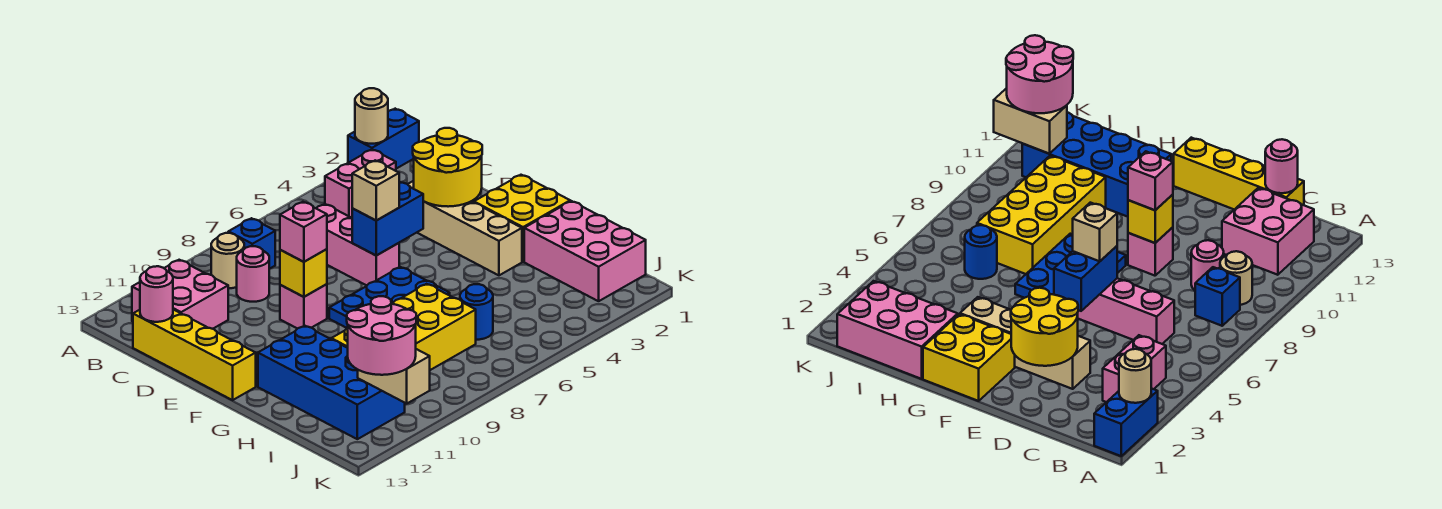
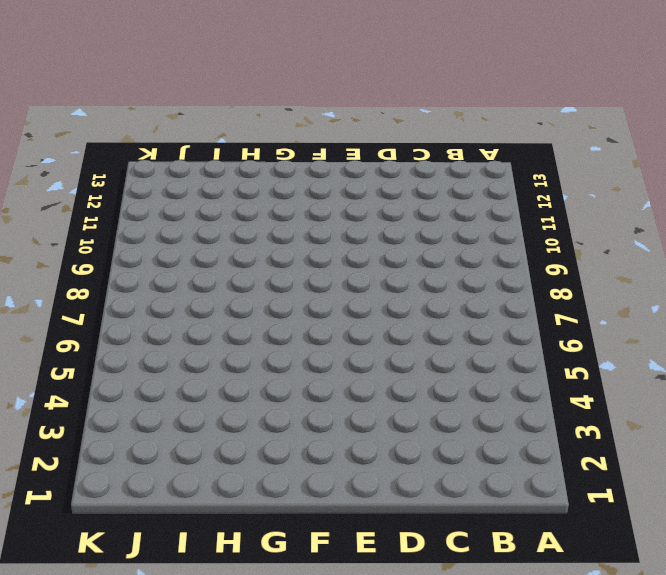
none -> blue brick A1:A2 level 1
none -> pink brick B3:B4 level 1
none -> blue brick B8 level 1

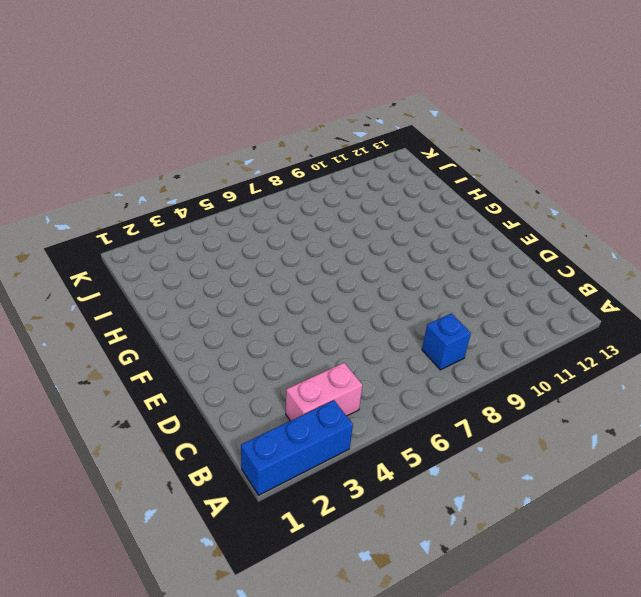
blue brick A1:A3 level 1 -> blue brick A1:A2 level 1
none -> tan round brick B9 level 1
none -> pink brick B11:C12 level 1
none -> pink brick C6:E6 level 1

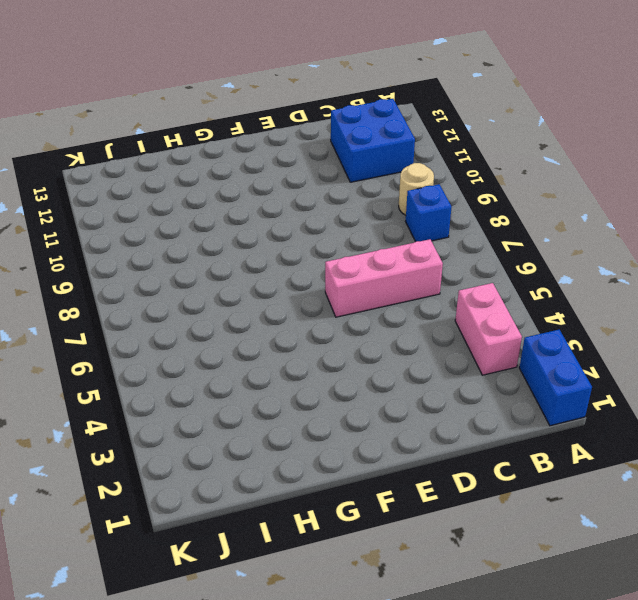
blue brick B11:C12 level 1 -> pink brick B11:C12 level 1
none -> pink round brick C9 level 1
none -> yellow brick C13:F13 level 1
none -> tan brick D3:G3 level 1

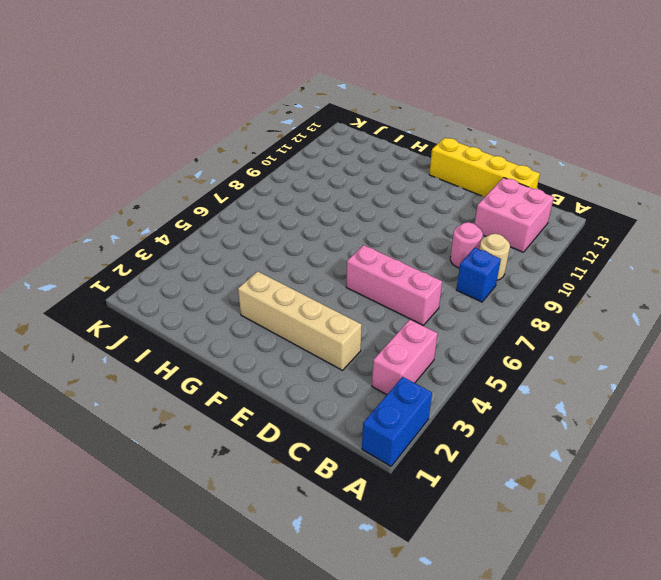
none -> pink brick E9 level 1
none -> yellow brick F1:G2 level 1
none -> blue plate F6:G8 level 1

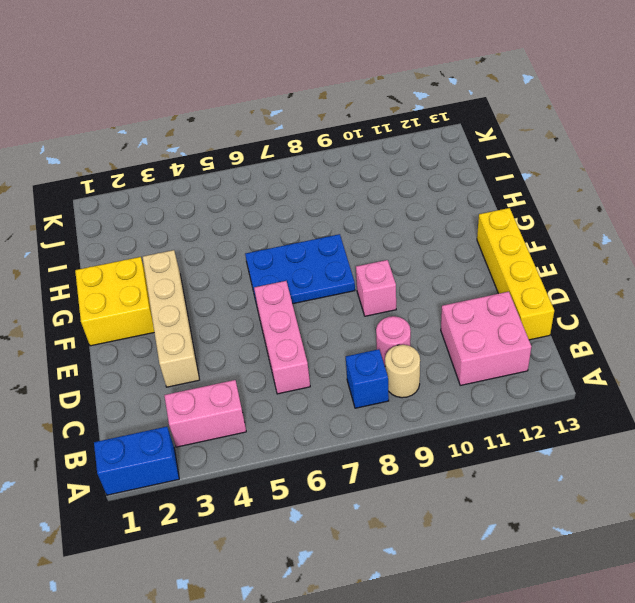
none -> blue brick G11:J12 level 1
none -> pink brick H1:J2 level 1
none -> yellow brick H7:I10 level 1

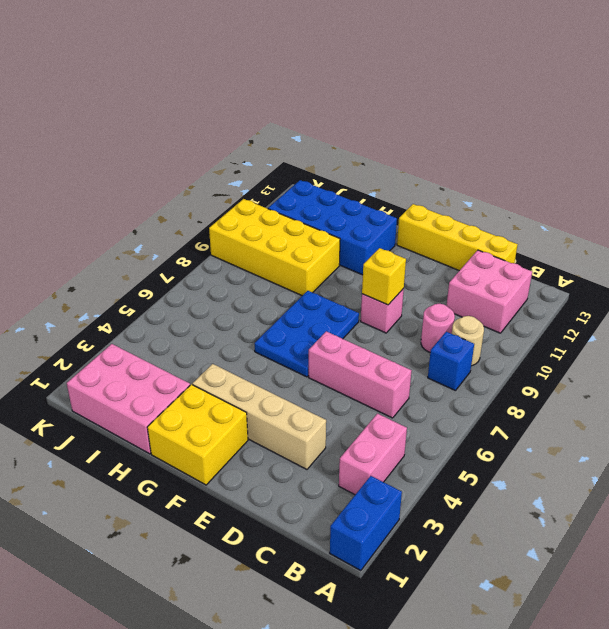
yellow brick H9:K10 level 1 -> yellow brick H7:I10 level 1
none -> blue round brick I6 level 1
none -> tan round brick A2 level 2
none -> pink round brick C13 level 2

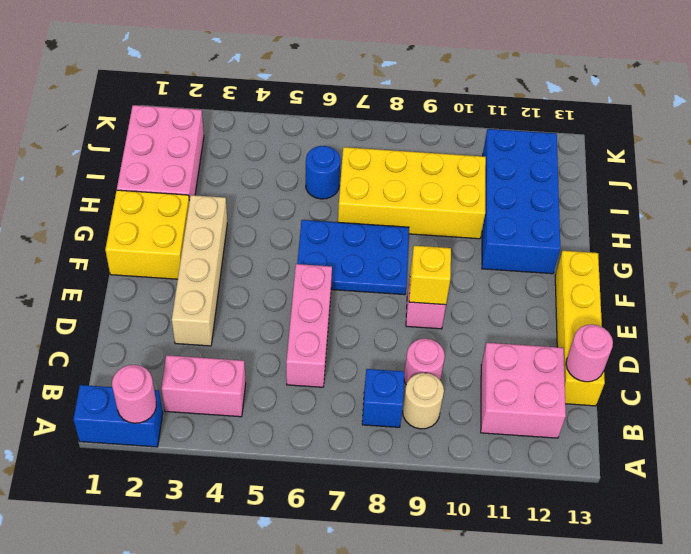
pink round brick A2 level 2 -> tan round brick A2 level 2
none -> yellow round brick D2:E3 level 2
none -> blue brick E5:E6 level 2
none -> tan brick J11:K11 level 2

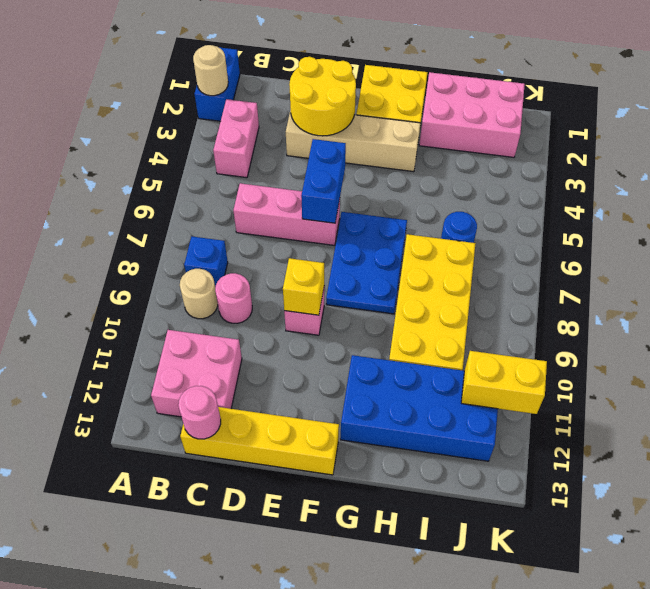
yellow brick J11:K11 level 2 -> tan brick J11:K11 level 2
none -> tan brick E6 level 3
none -> pink brick E9 level 3
none -> pink round brick J11:K12 level 3

